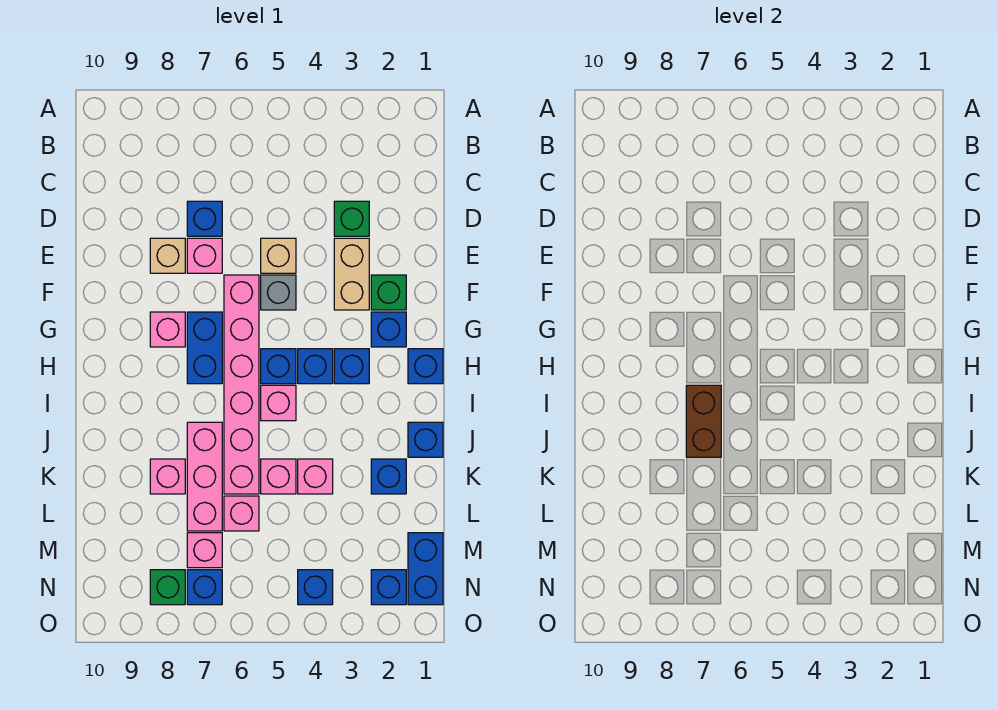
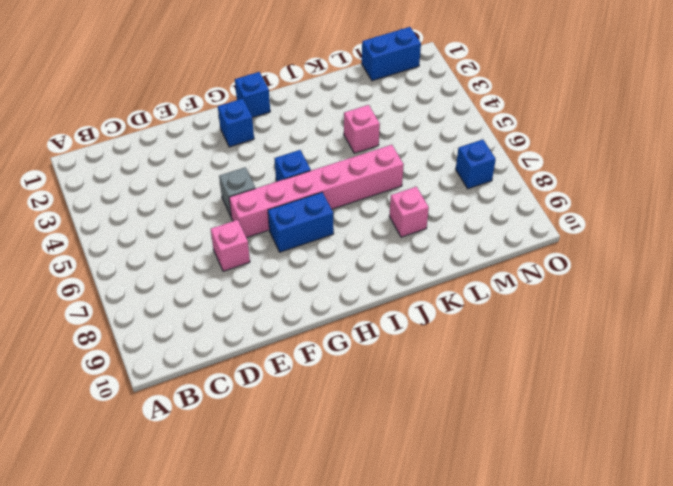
none -> green brick D3 level 1
none -> blue brick D7 level 1
none -> tan brick E3:F3 level 1
none -> tan brick E5 level 1

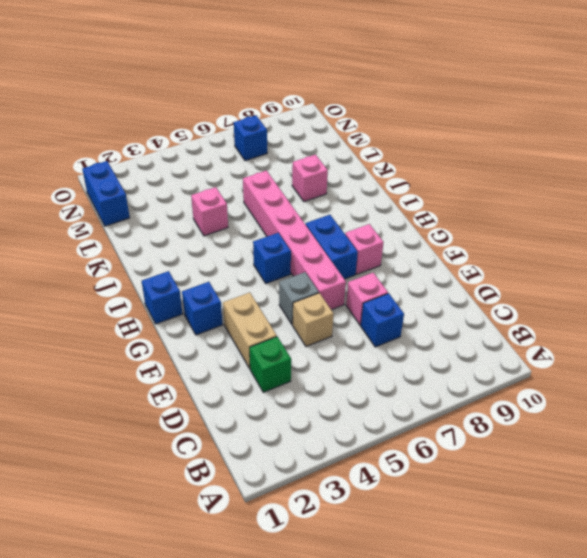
none -> tan brick E8 level 1
none -> green brick F2 level 1
none -> blue brick H3 level 1
none -> blue brick H4 level 1

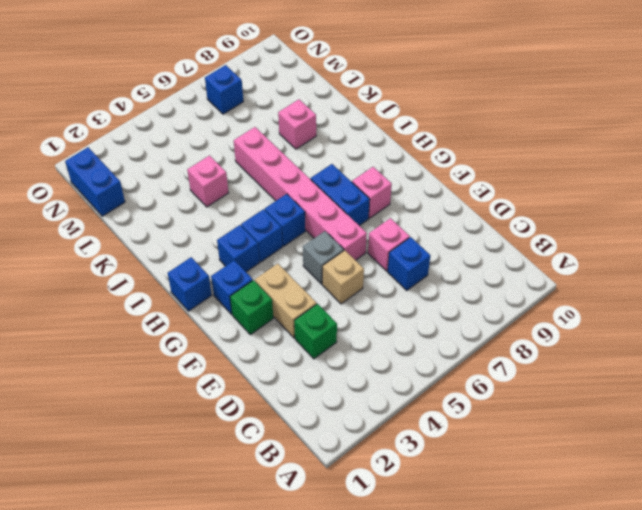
none -> tan brick E8 level 1
none -> pink brick I5 level 1
none -> blue brick J1 level 1
none -> pink brick J7:L7 level 1

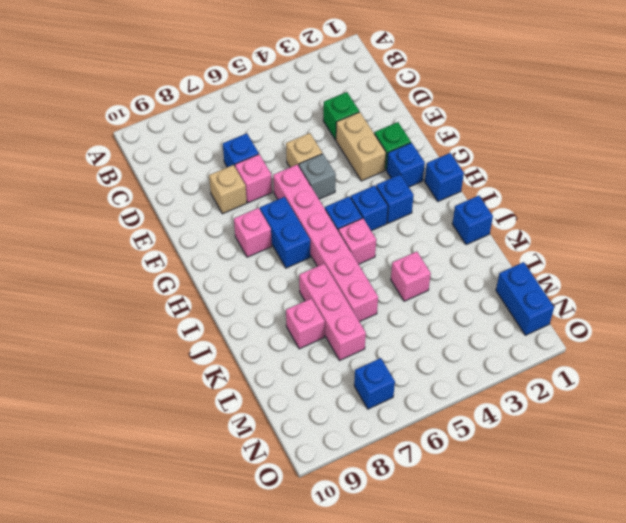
none -> blue brick K2 level 1
none -> pink brick K5 level 1
none -> pink brick L6 level 1
none -> pink brick M7 level 1

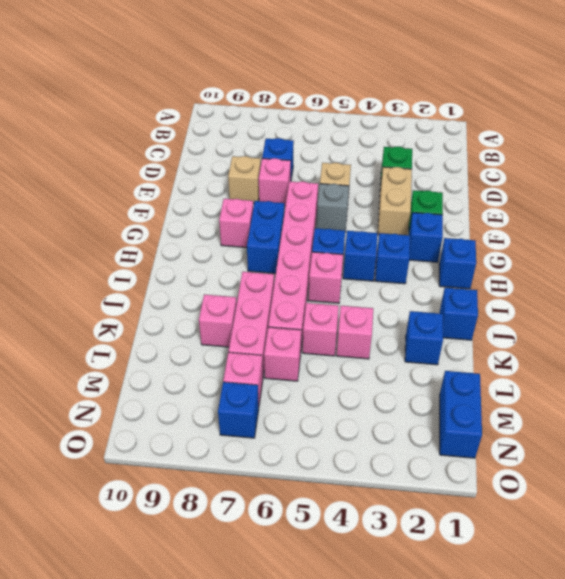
none -> blue brick N2 level 1
none -> blue brick N4 level 1
none -> green brick N8 level 1
none -> brown brick I7:J7 level 2

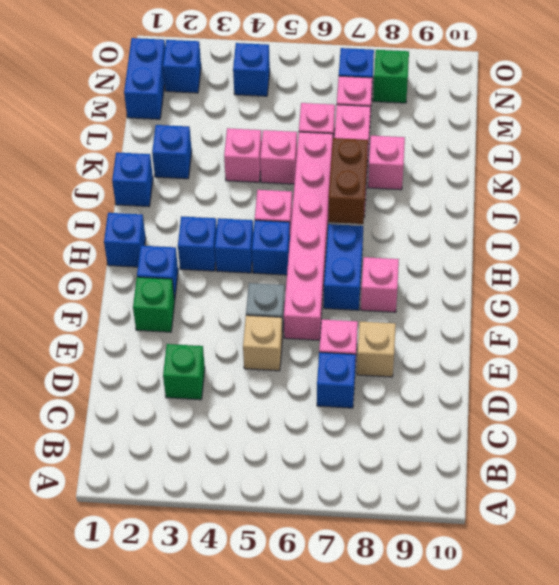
none -> tan brick E3:F3 level 1

